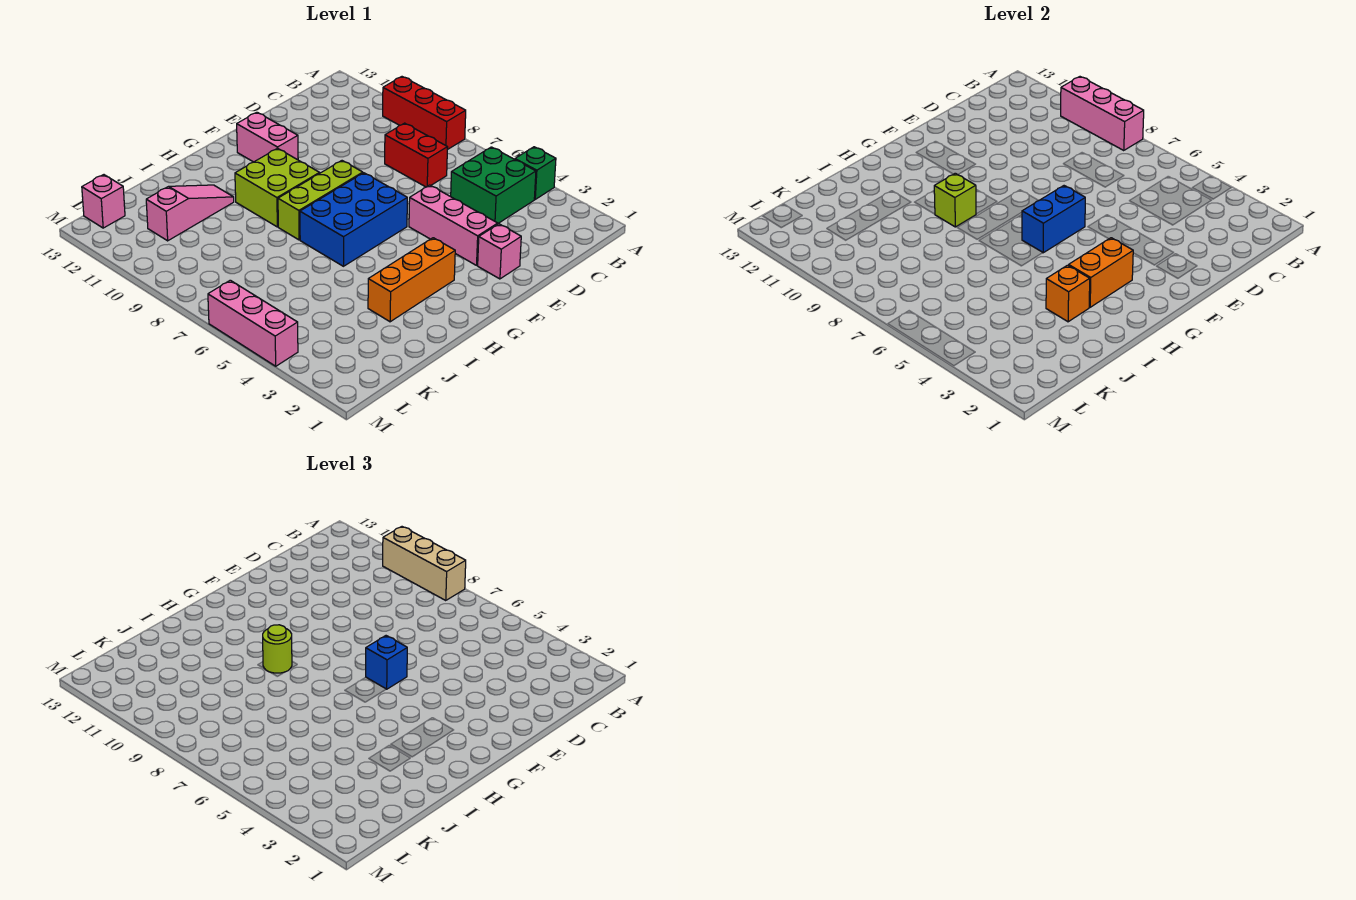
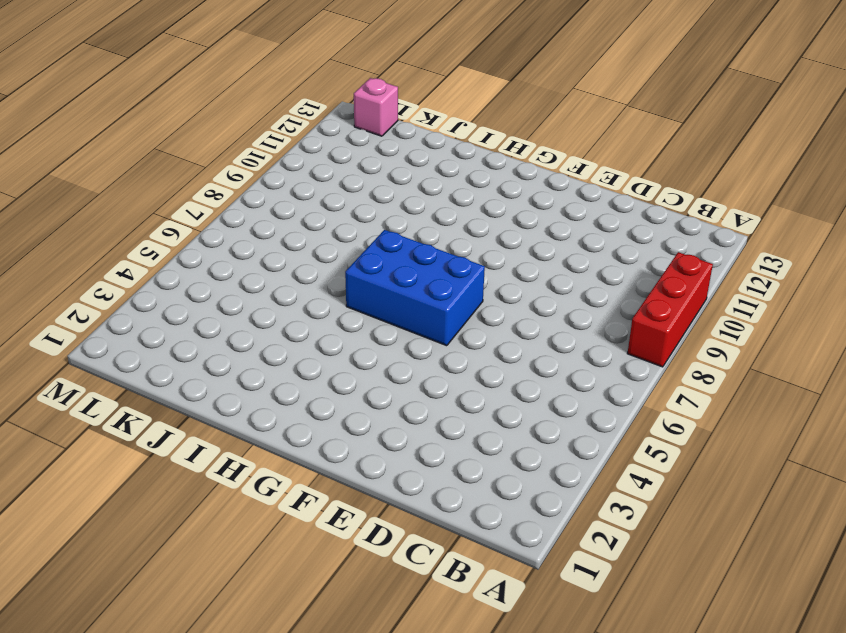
none -> green brick A4 level 1
none -> green brick B4:C5 level 1
none -> red brick C7:C8 level 1

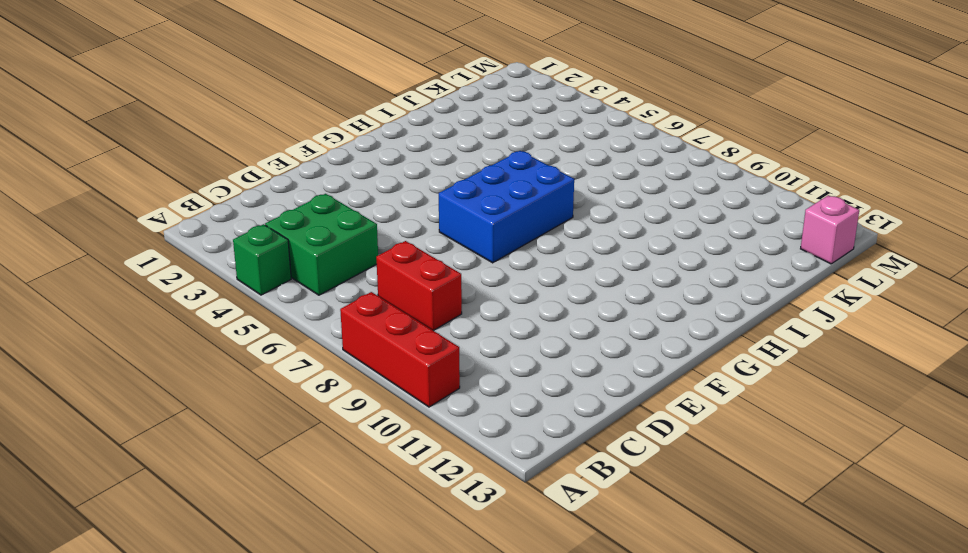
none -> pink brick E2 level 1
none -> pink brick E3:E5 level 1
none -> lime brick F8:H8 level 1

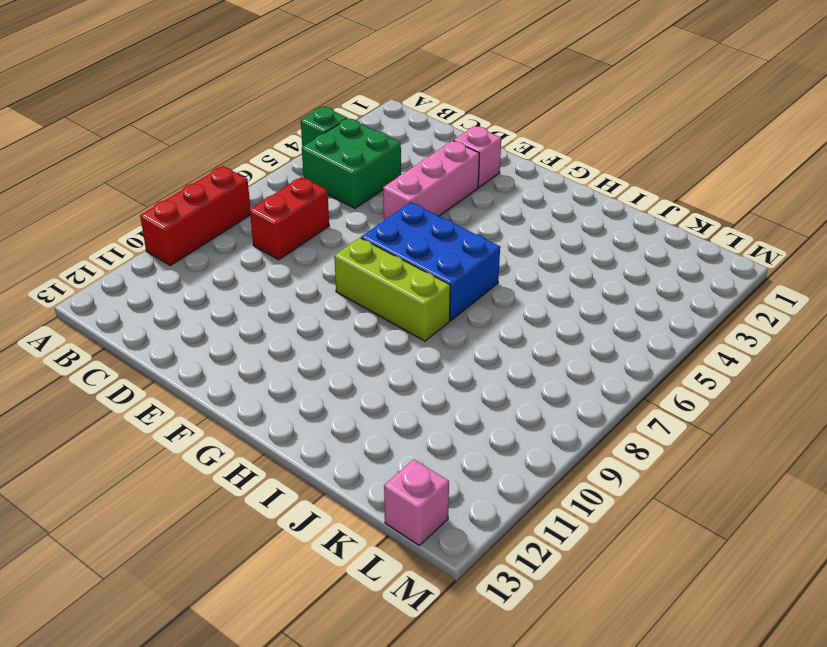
none -> pink brick F11:F12 level 1
none -> orange brick G3:I3 level 1
none -> lime brick G9:H10 level 1

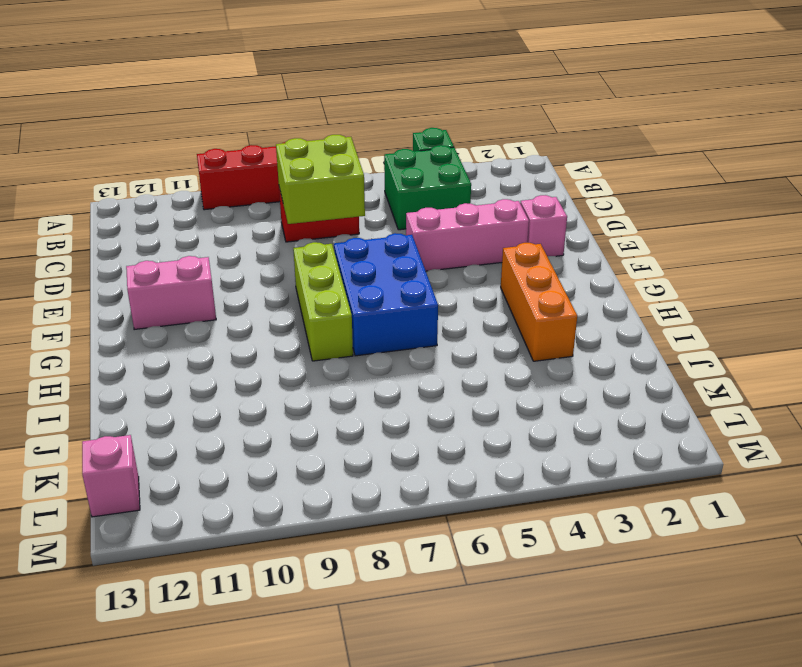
lime brick C7:D8 level 2 -> lime brick G9:H10 level 1
none -> pink slope I11:K11 level 1 top K
none -> pink brick M4:M6 level 1
none -> pink brick A8:A10 level 2

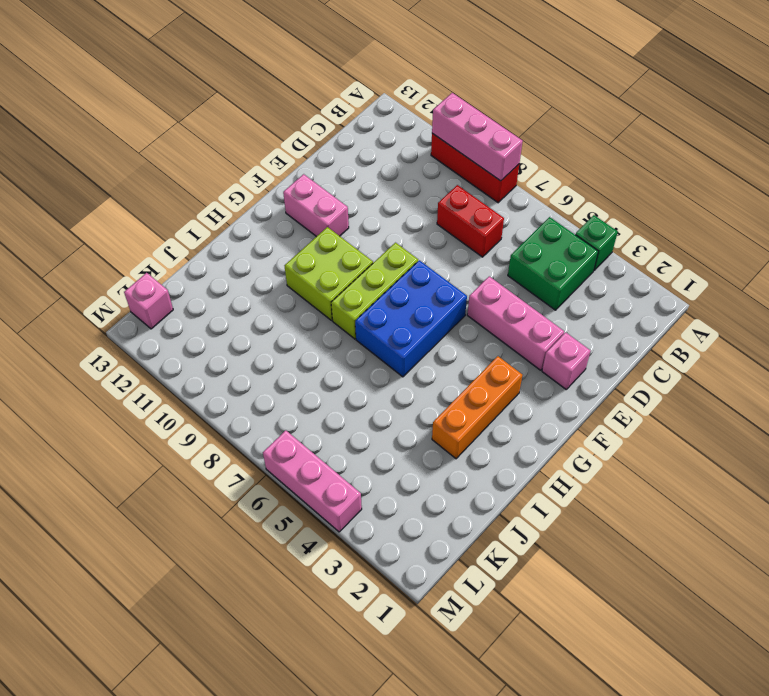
none -> pink slope I11:K11 level 1 top K
none -> blue brick F6:G6 level 2
none -> orange brick G3:H3 level 2

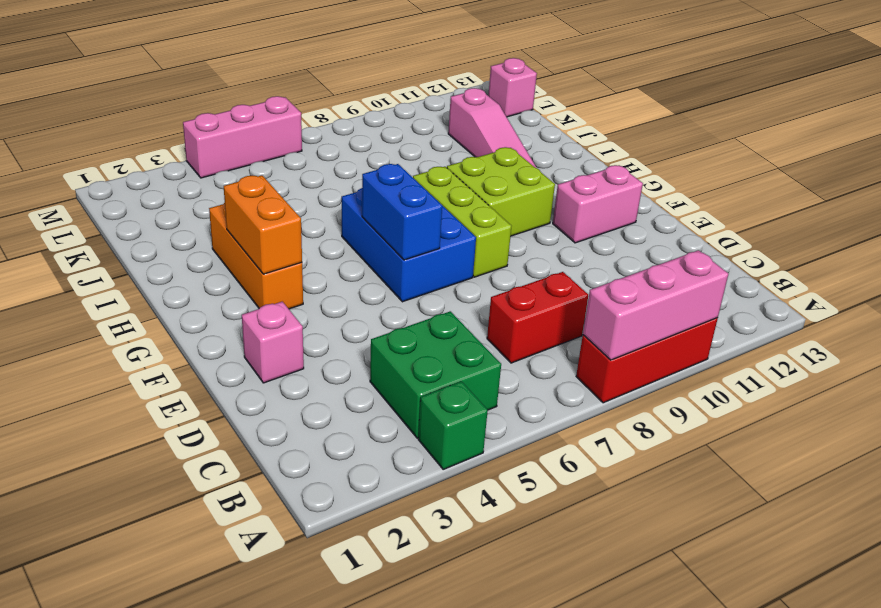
none -> pink brick E3:E5 level 1
none -> lime brick H9 level 2
none -> orange brick I3 level 2

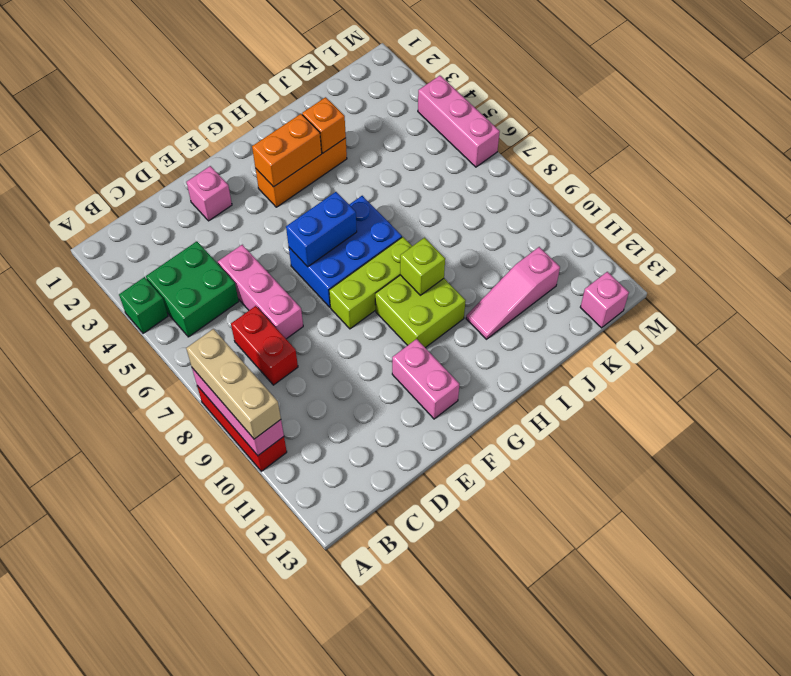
pink brick D5:D7 level 1 -> pink brick E3:E5 level 1
none -> blue brick F6 level 3
none -> lime round brick H9 level 3

